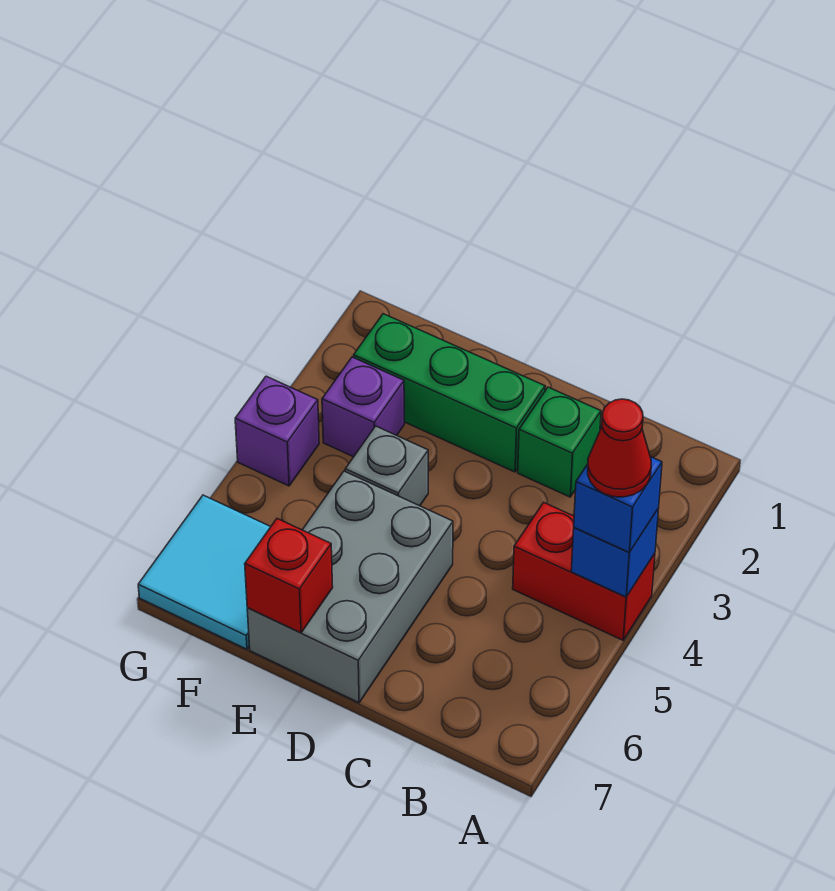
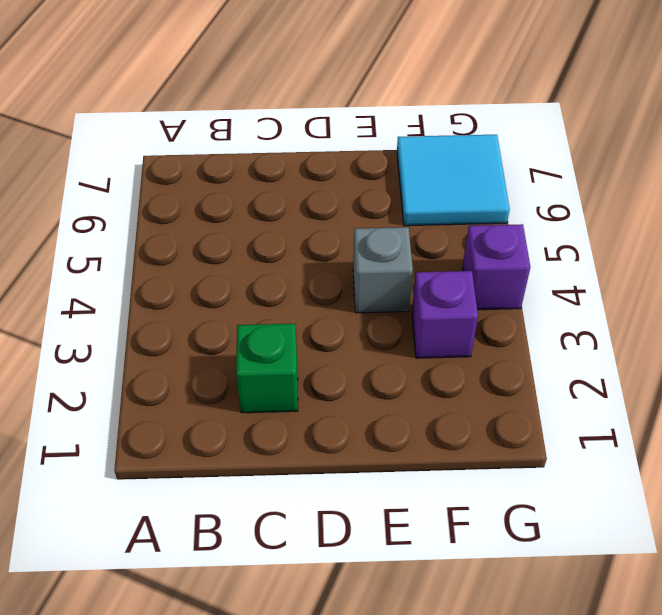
none -> red brick A4:B4 level 1
none -> green brick D2:F2 level 1
none -> grey brick D5:E7 level 1

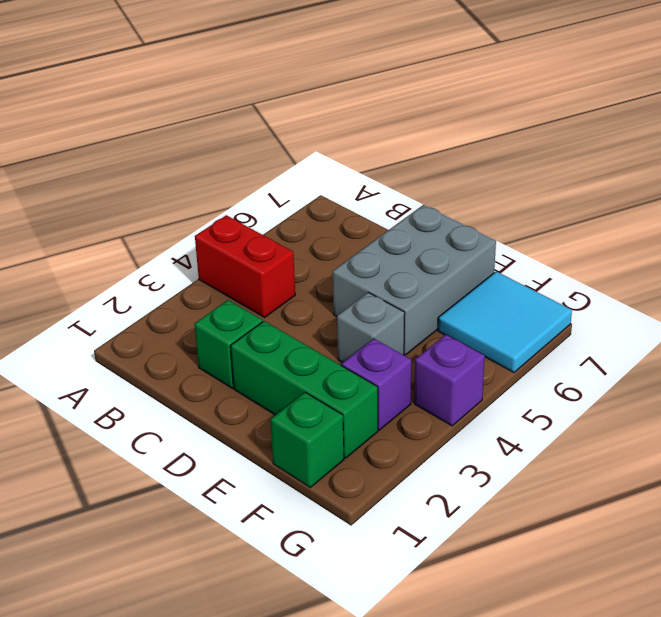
green brick F1 level 1 -> none
none -> blue brick A4 level 2
none -> red brick E7 level 2
none -> blue brick A4 level 3

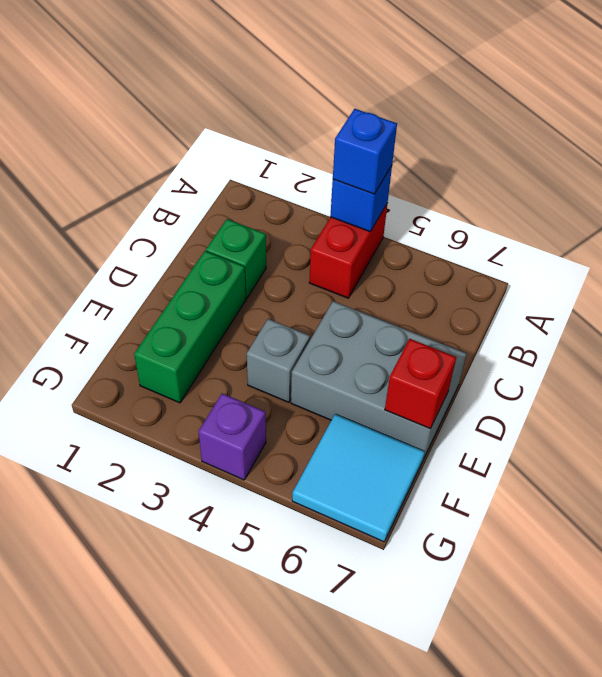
none -> purple brick F3 level 1
none -> red cone A4 level 4

